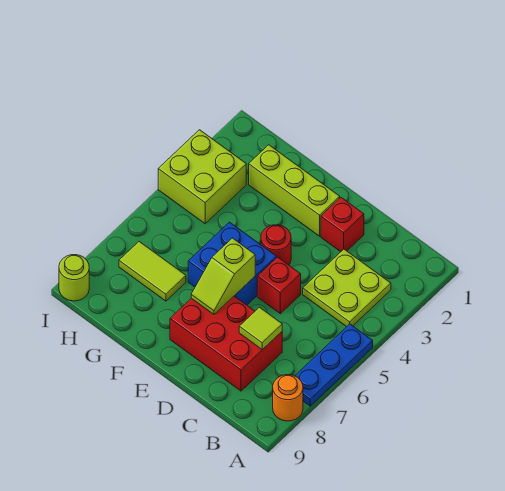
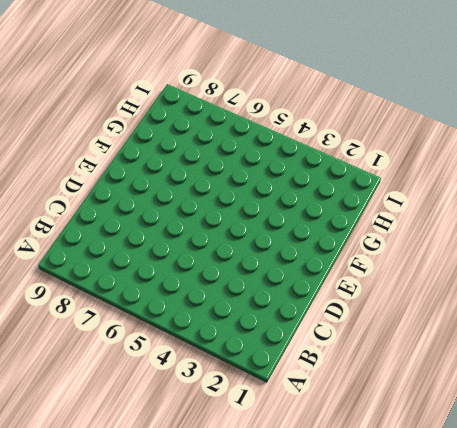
none -> blue plate A5:A7 level 1
none -> orange round brick A8 level 1
none -> lime plate B3:C4 level 1

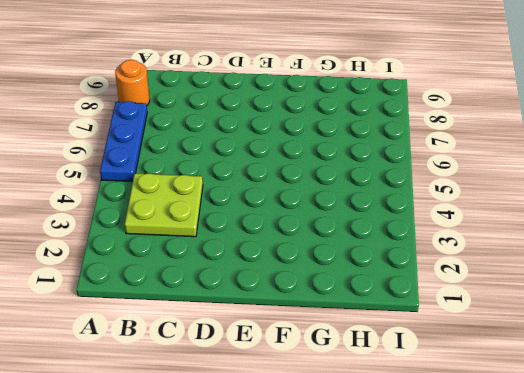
none -> red brick C7:E8 level 1
none -> red brick D2 level 1
none -> red brick D5 level 1

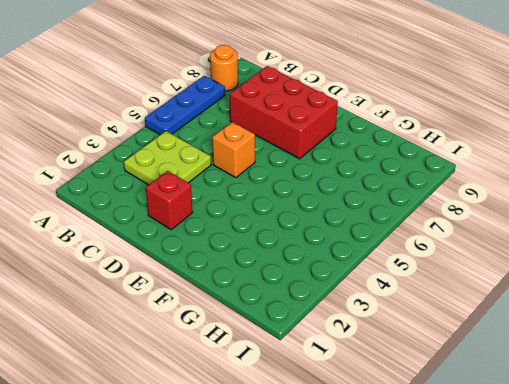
orange brick D5 level 1 -> red brick D5 level 1
none -> lime brick E2:G2 level 1
none -> red round brick E4 level 1
none -> blue brick E5:F6 level 1

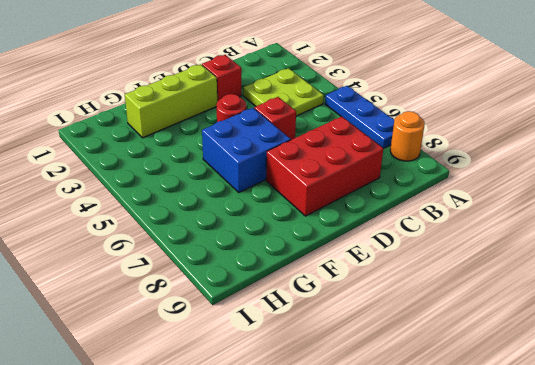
none -> lime tile G7:H7 level 1
none -> lime brick H3:I4 level 1
none -> lime round brick I9 level 1

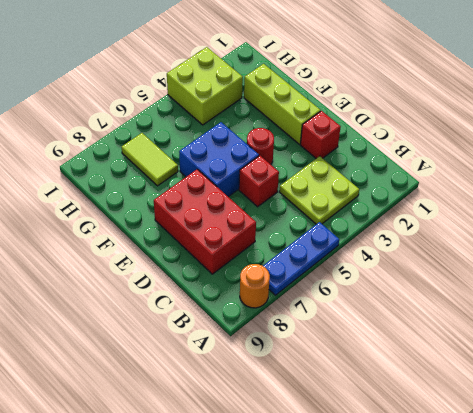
none -> lime round brick I9 level 1
none -> lime tile C7 level 2
none -> lime slope E6:E7 level 2 top 6

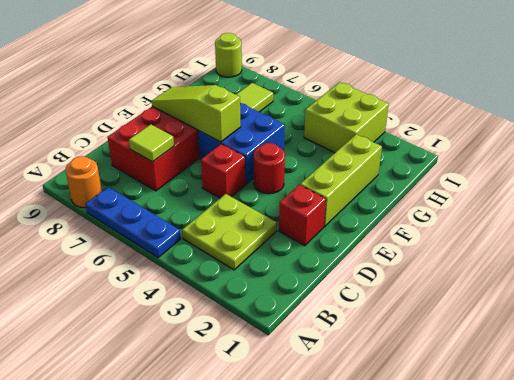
lime slope E6:E8 level 2 top 6 -> lime slope E6:E7 level 2 top 6

